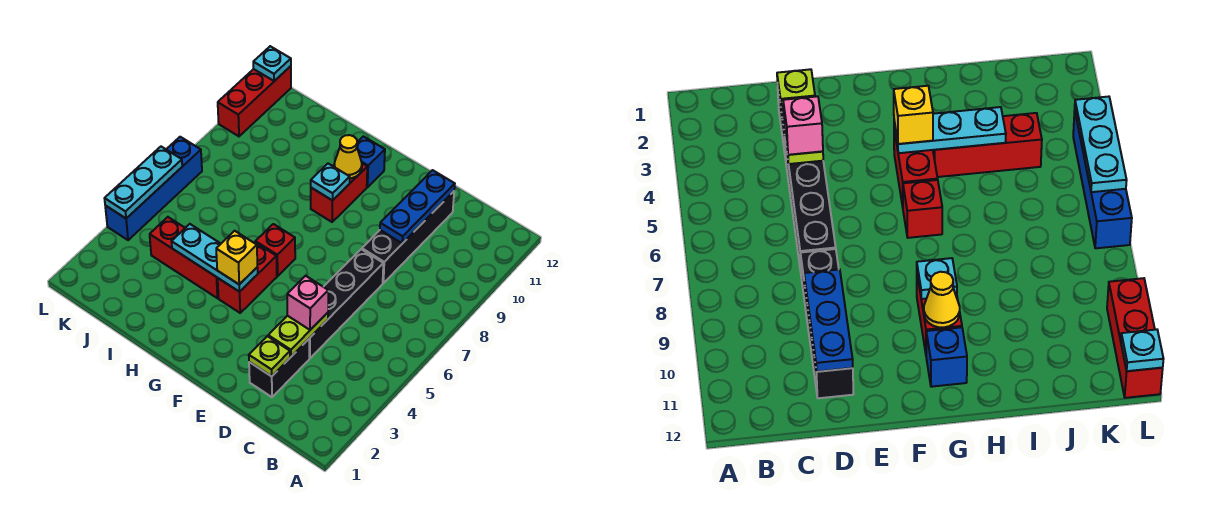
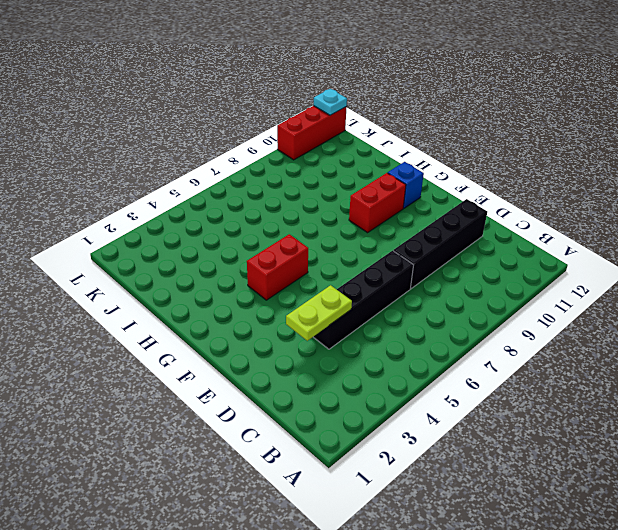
none -> black brick D2:D3 level 1
none -> red brick G6 level 1
none -> red brick H4:J4 level 1

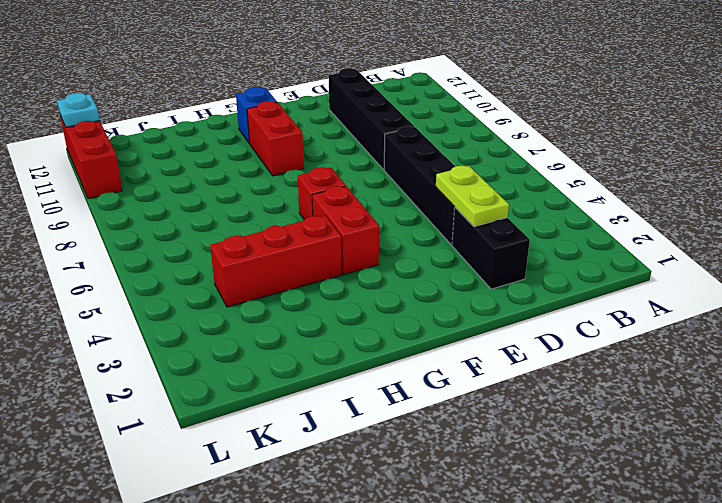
none -> blue brick L4:L7 level 1
none -> lime plate D2 level 2
none -> blue plate D9:D11 level 2

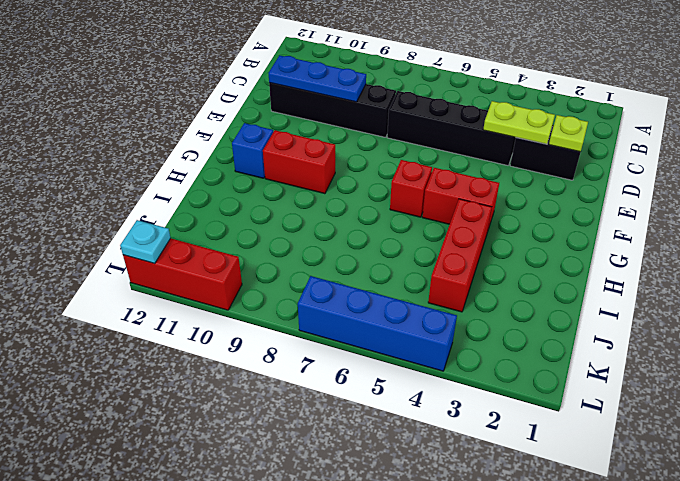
none -> cyan plate G4:I4 level 2
none -> cyan plate G9 level 2
none -> yellow cone G10 level 2

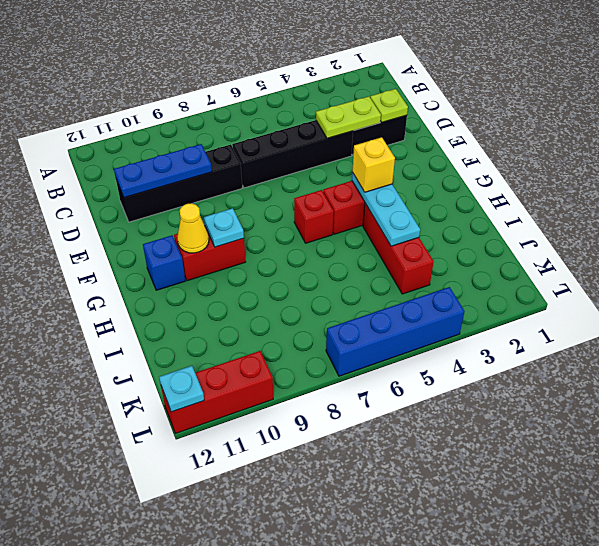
none -> cyan plate L4:L6 level 2
none -> pink brick D4 level 3

